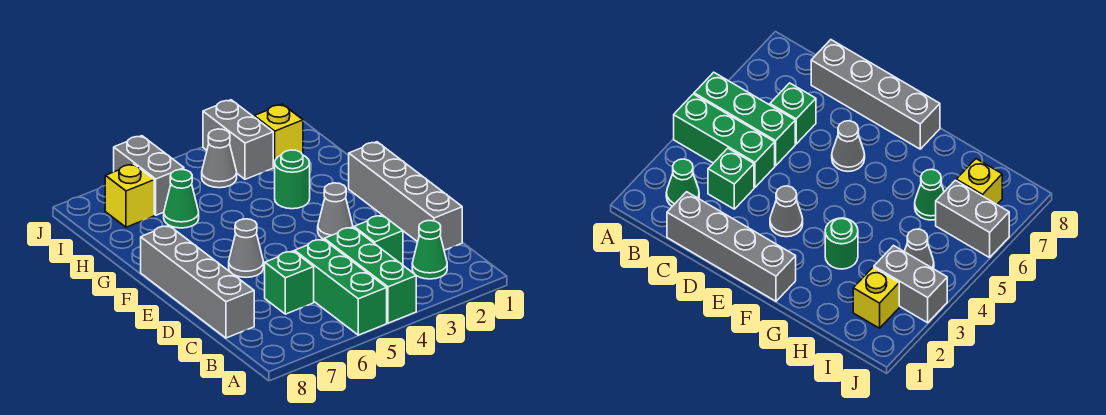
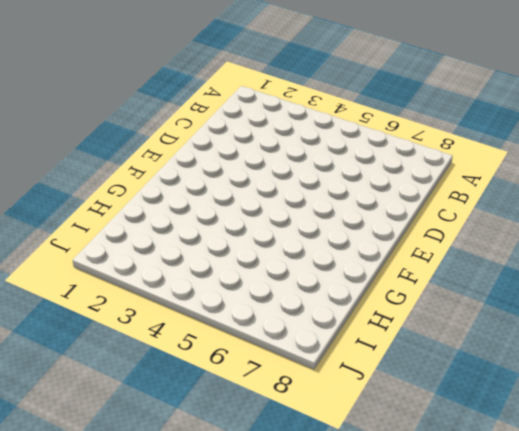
none -> green brick A4:C4 level 1
none -> green brick A5:C5 level 1
none -> green cone B2 level 1

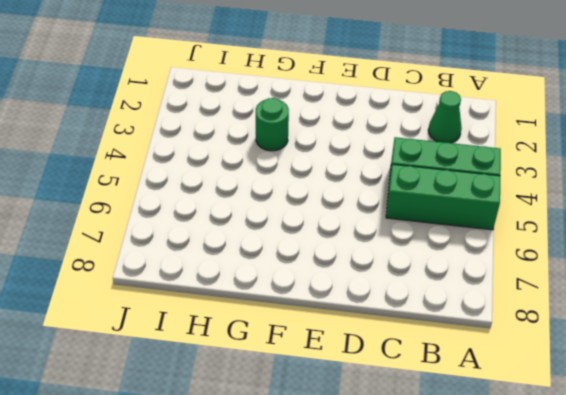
none -> grey brick C1:F1 level 1
none -> green brick C3 level 1
none -> green brick C6 level 1

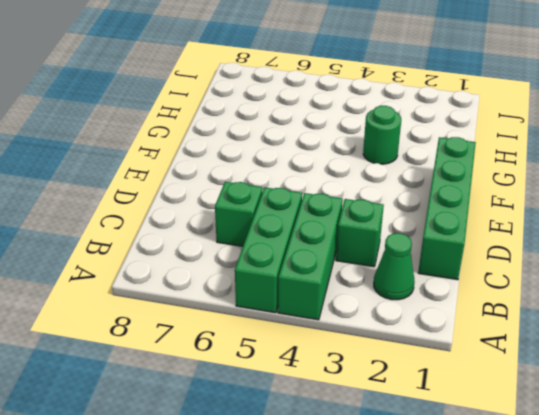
green brick C1:F1 level 1 -> grey brick C1:F1 level 1
none -> grey brick C8:F8 level 1
none -> grey cone E3 level 1
none -> grey cone E6 level 1

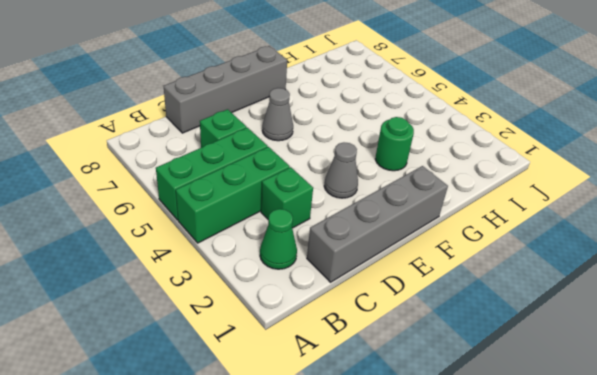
none -> green cone H6 level 1
none -> yellow brick I2 level 1
none -> grey brick I3:J3 level 1

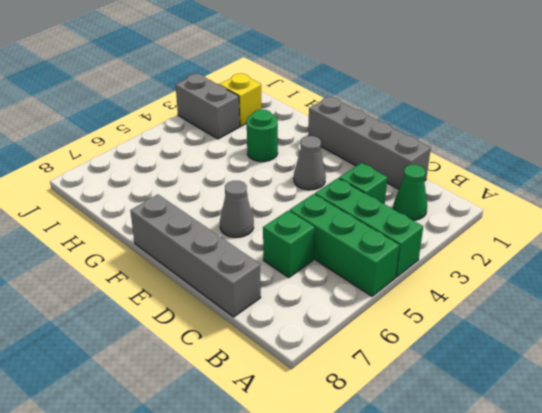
none -> green cone H6 level 1
none -> grey cone I4 level 1
none -> grey brick I6:J6 level 1

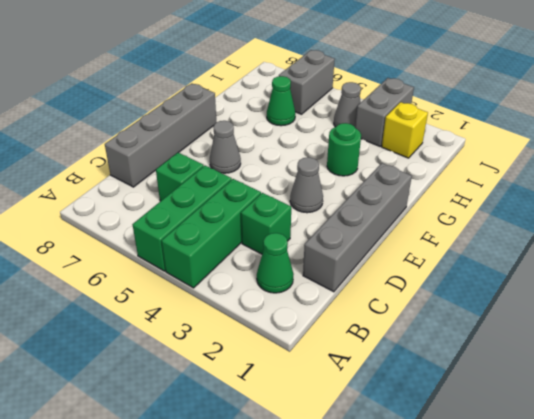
none -> yellow brick I7 level 1

